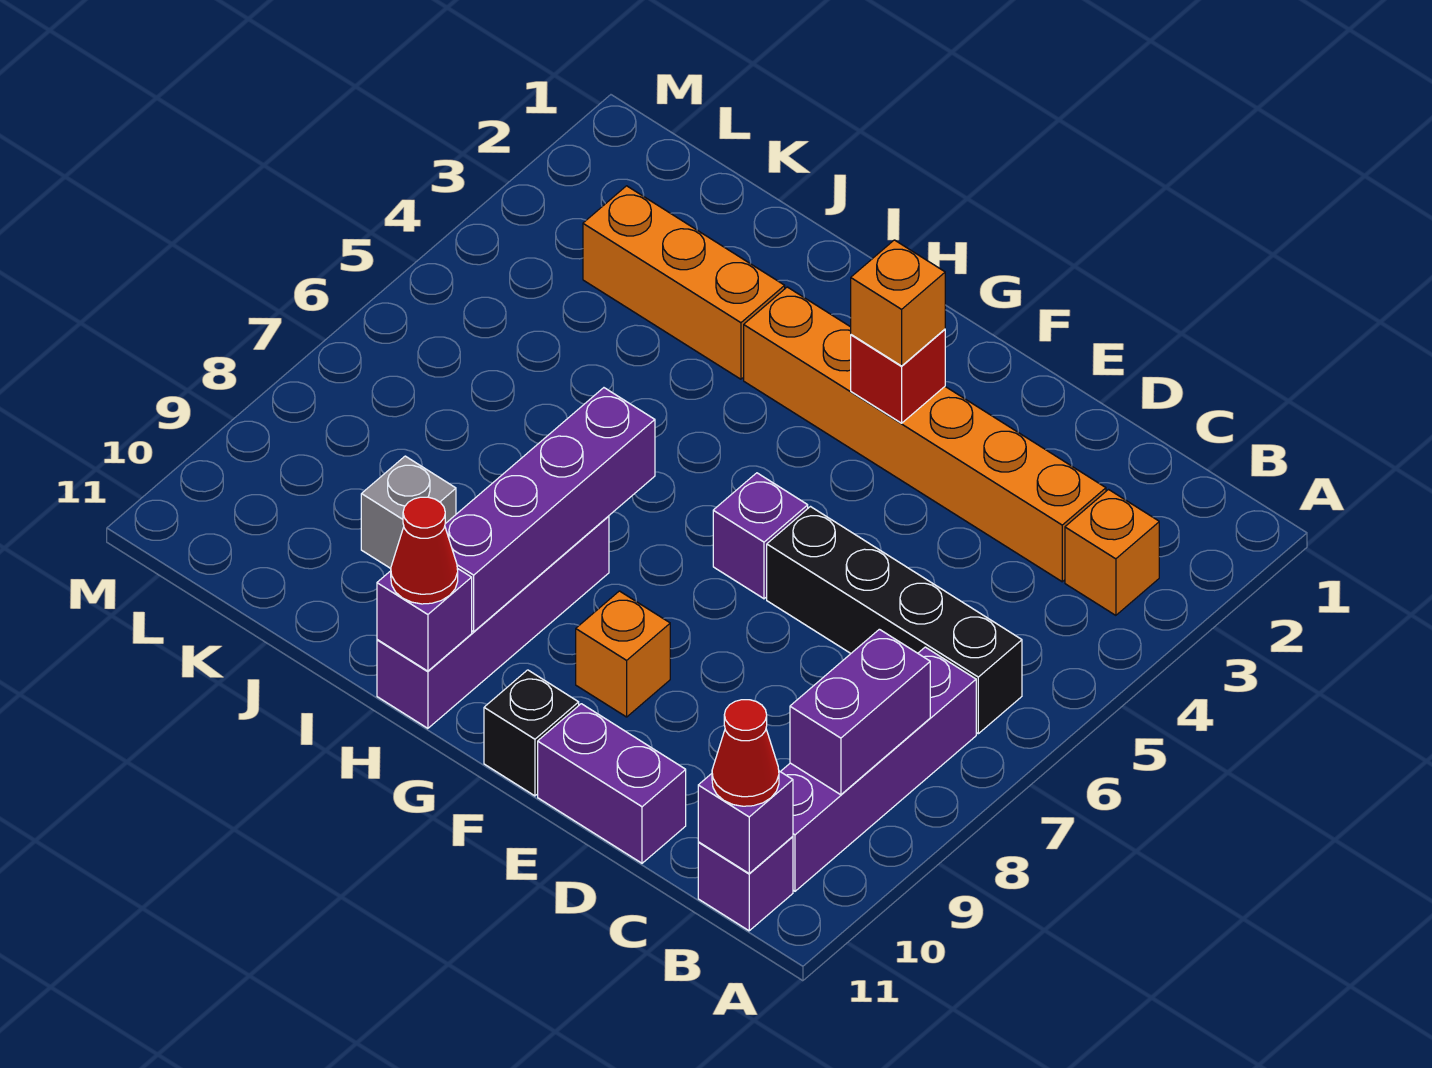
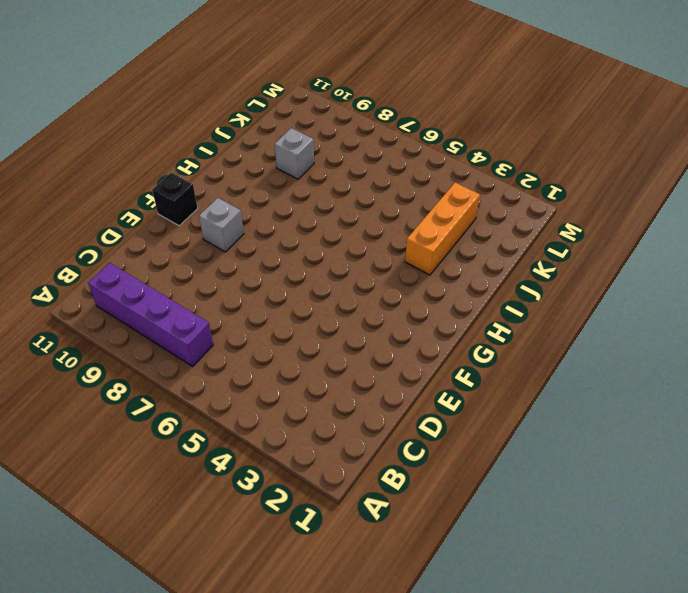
grey brick F9 level 1 -> orange brick F9 level 1
none -> orange brick B3 level 1
none -> black brick B6:E6 level 1
none -> purple brick B11 level 1

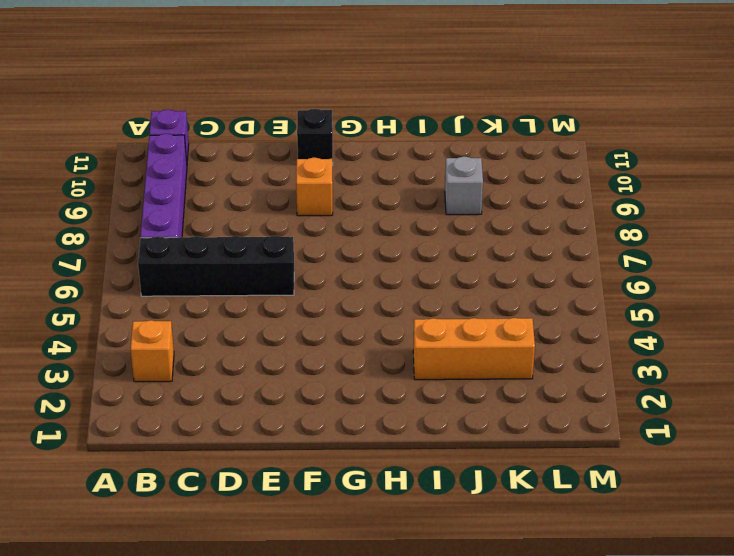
none -> orange brick C3:H3 level 1
none -> purple brick D11:E11 level 1
none -> purple brick F6 level 1

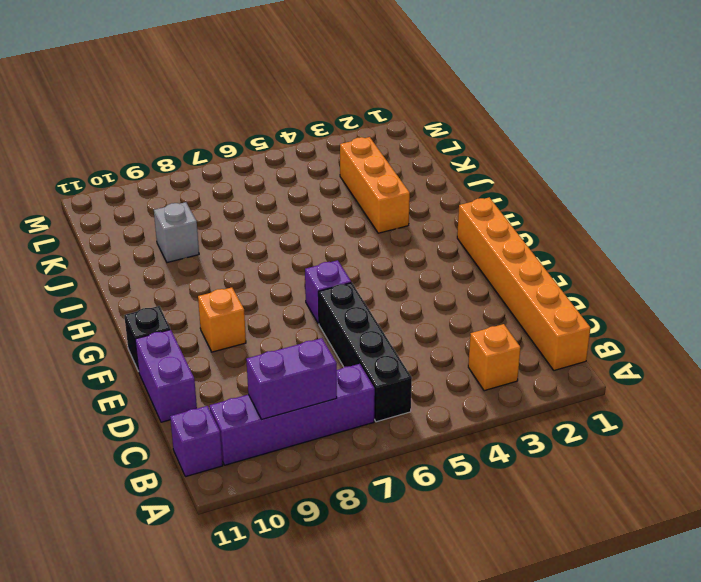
orange brick B1:G1 level 1 -> orange brick C3:H3 level 1
none -> purple brick H8:H11 level 1
none -> purple brick B11 level 2
none -> red brick F3 level 2

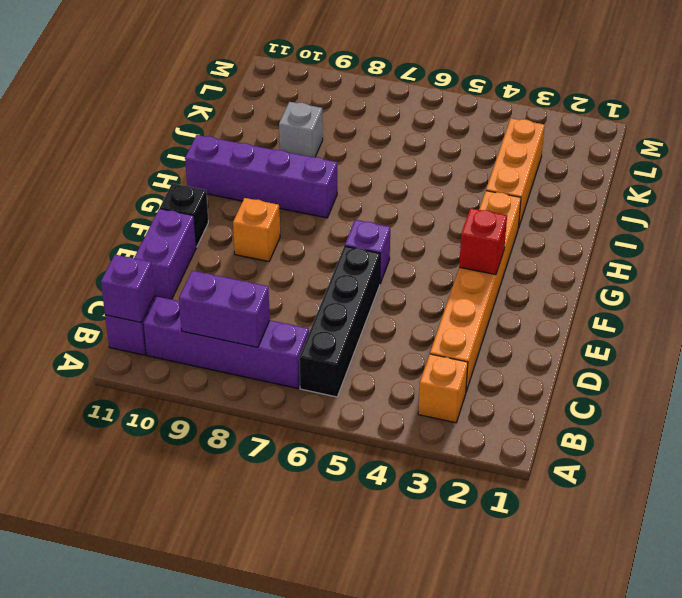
none -> purple brick H7:H10 level 2
none -> purple brick H11 level 2
none -> red cone B11 level 3

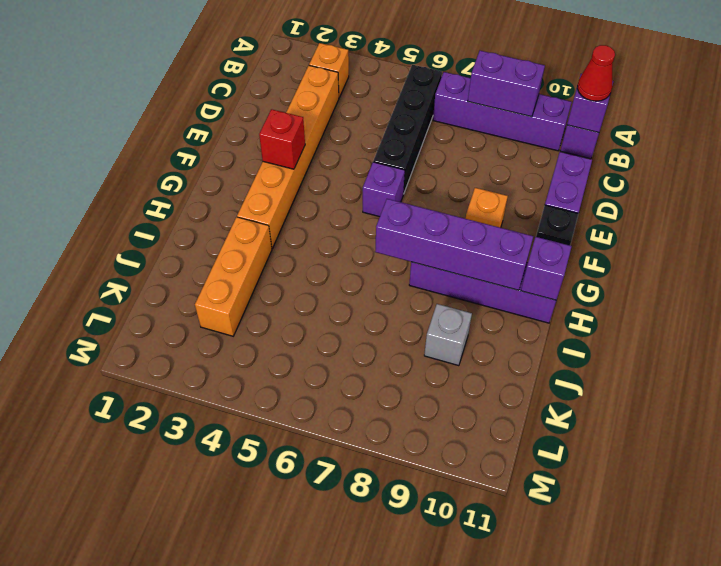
none -> orange brick F3 level 3
none -> red cone H11 level 3

